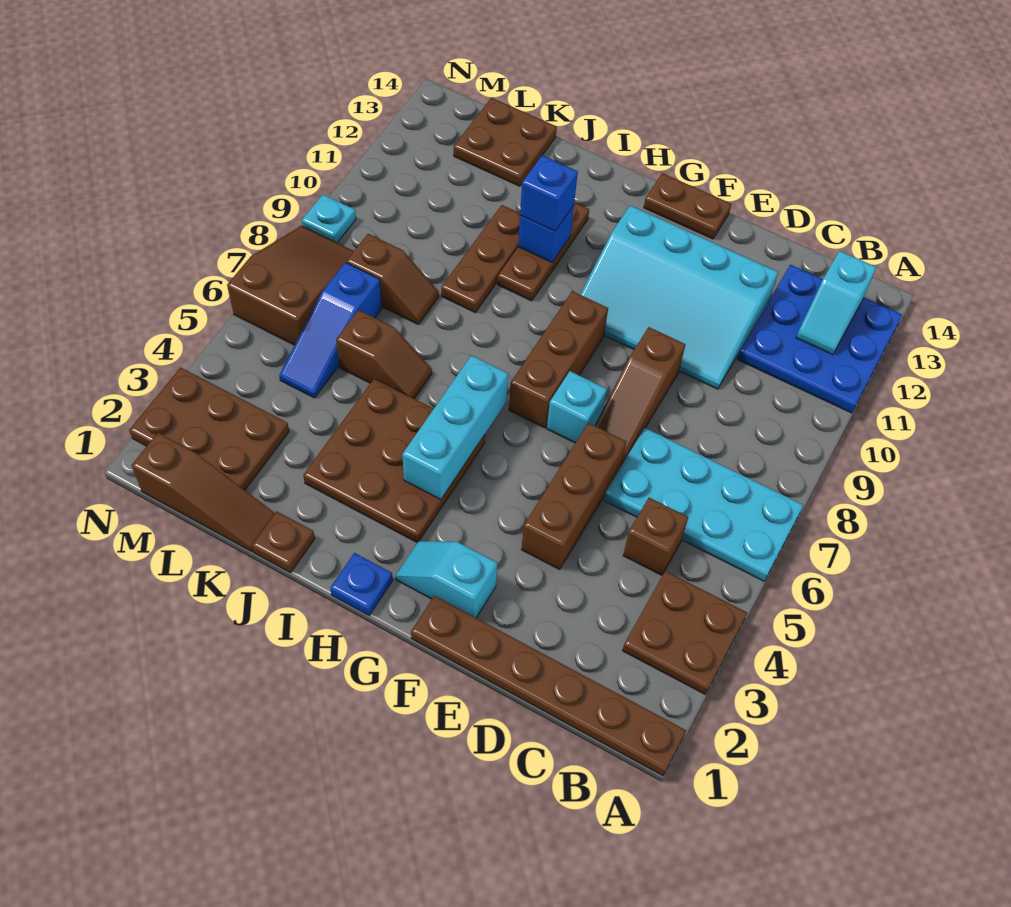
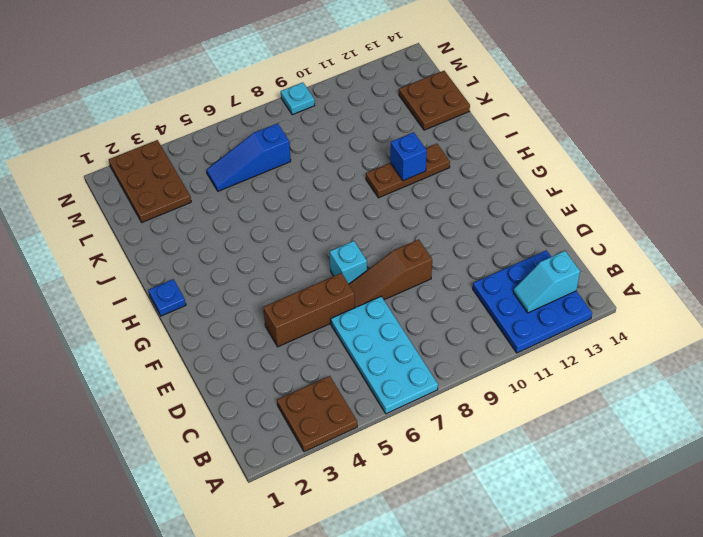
none -> brown plate A1:F1 level 1
none -> brown brick C5 level 1
none -> cyan slope D10:G12 level 1 top 12

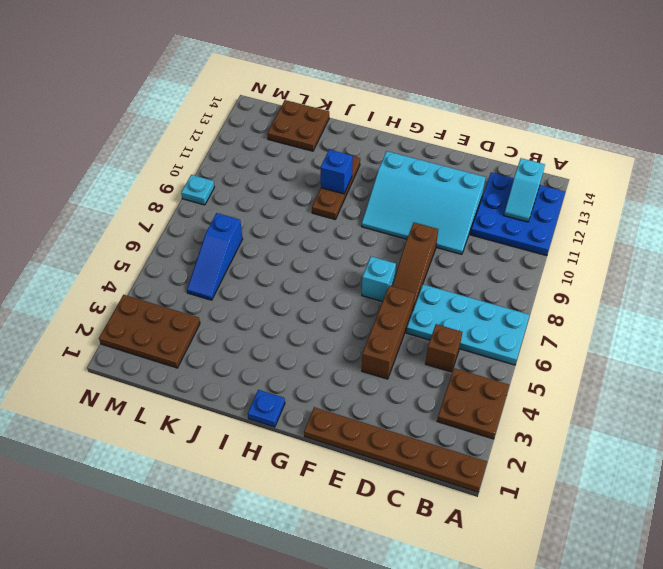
none -> cyan slope F2:G2 level 1 top F
none -> brown plate F14:G14 level 1
none -> brown brick G7:G9 level 1

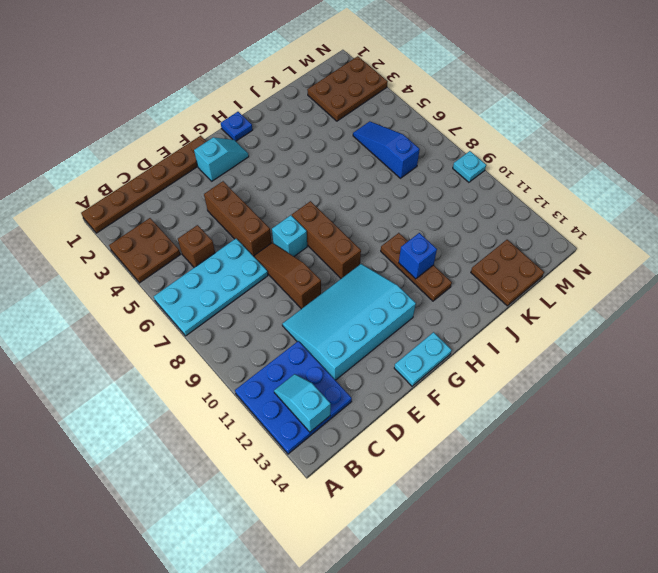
cyan plate F14:G14 level 1 -> brown plate F14:G14 level 1
none -> brown plate H3:J5 level 1
none -> brown plate J1 level 1
none -> brown slope J6:K6 level 1 top K

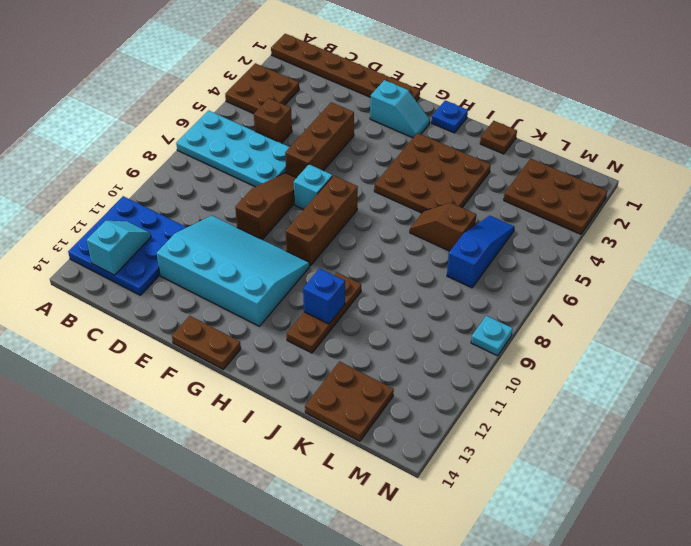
none -> brown plate J9:J11 level 1
none -> brown slope K1:M1 level 1 top M
none -> brown slope K8:L8 level 1 top L

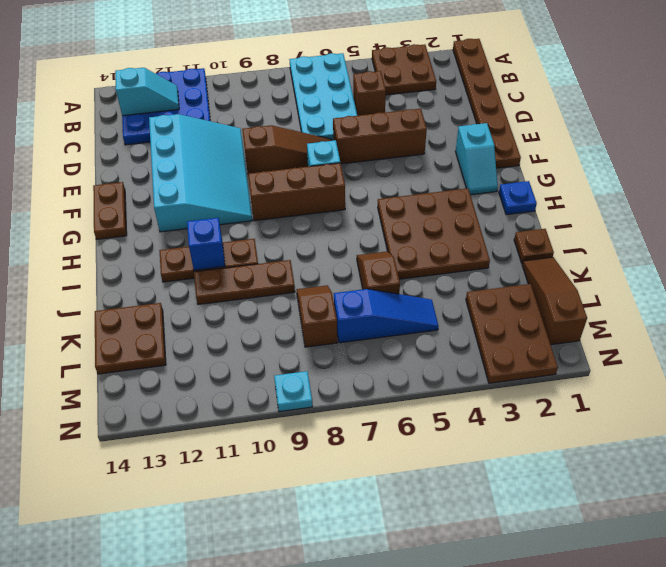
none -> brown slope M6:N8 level 1 top 6
none -> cyan brick H4:H6 level 2
none -> blue brick I11 level 3

